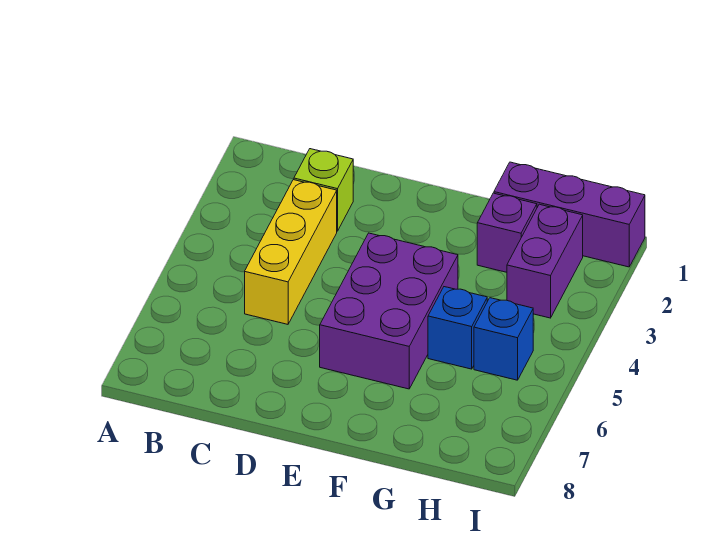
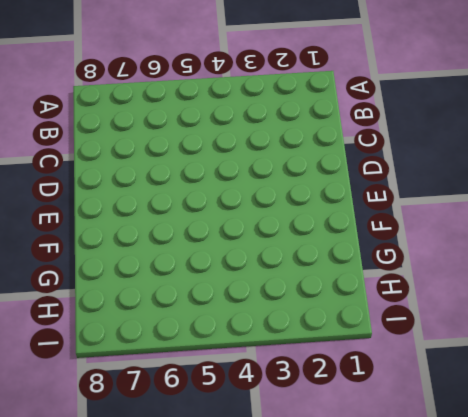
none -> lime brick C2 level 1
none -> yellow brick C3:C5 level 1

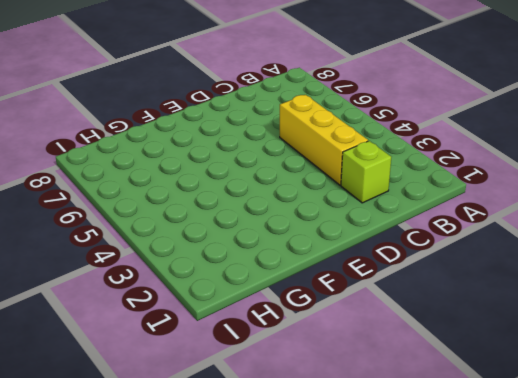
none -> purple brick E4:F6 level 1
none -> purple brick G1:I1 level 1

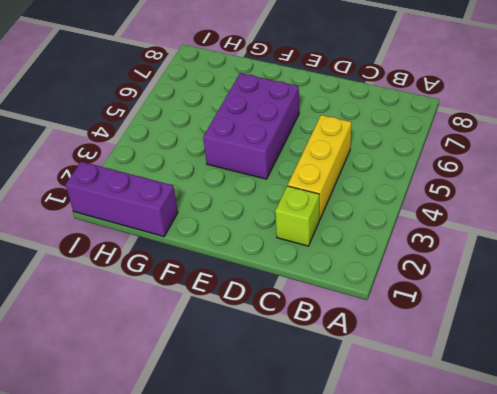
none -> purple brick G2 level 1
none -> blue brick G5 level 1

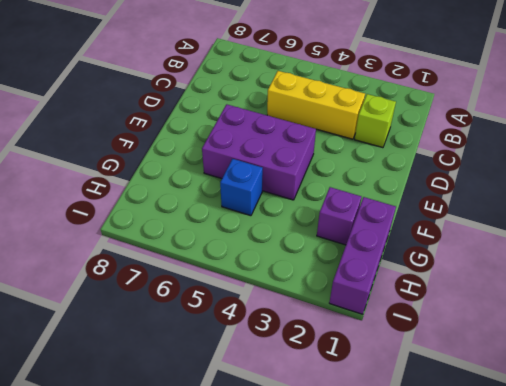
none -> purple brick H2:H3 level 1
none -> blue brick H5 level 1

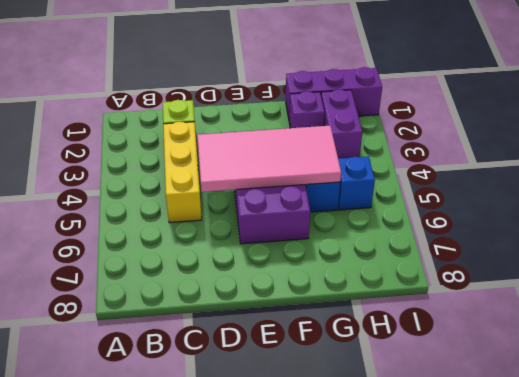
pink tile D4:G5 level 2 -> none

